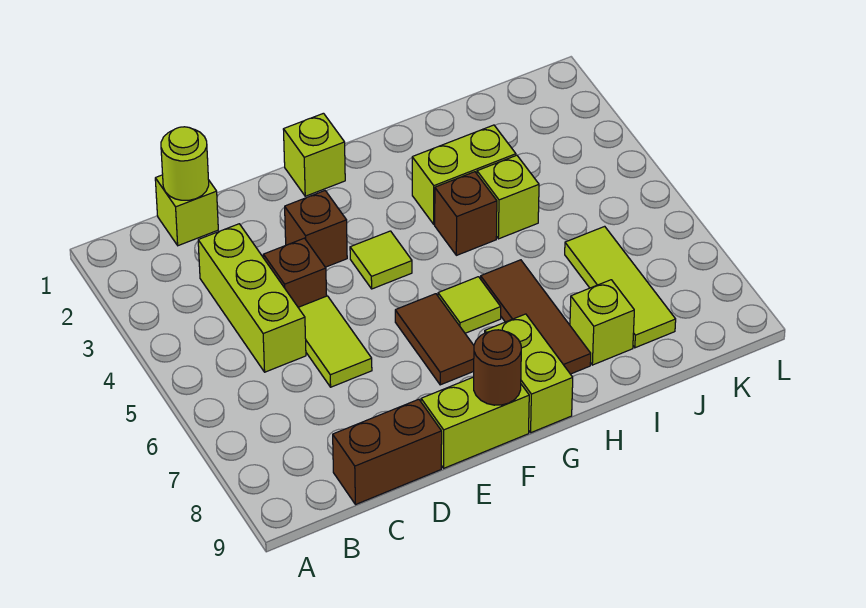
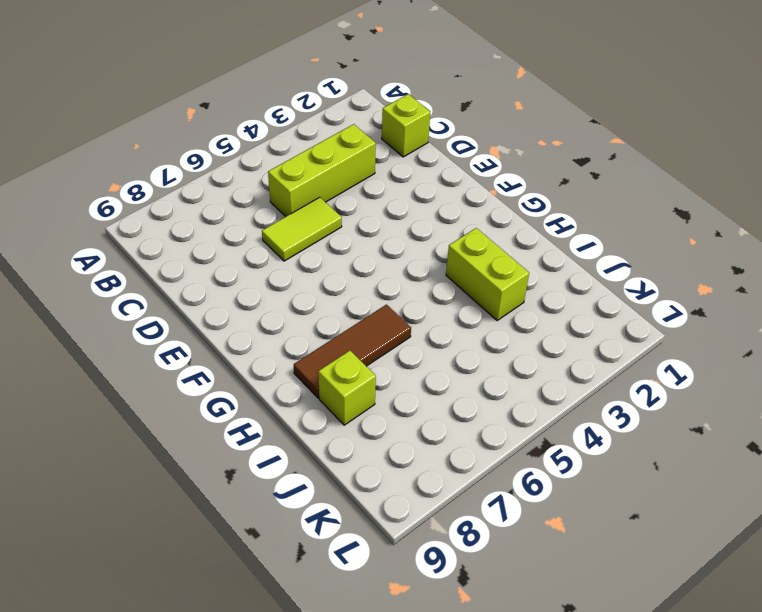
none -> brown brick C9:D9 level 1
none -> brown brick D4 level 1
none -> brown brick E3 level 1

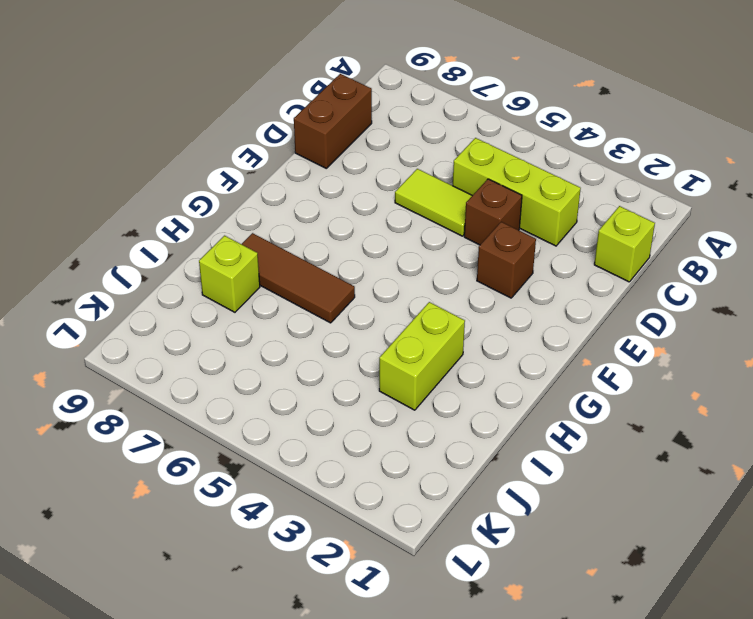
none -> lime brick E9:F9 level 1
none -> lime brick F1 level 1
none -> lime tile F4 level 1

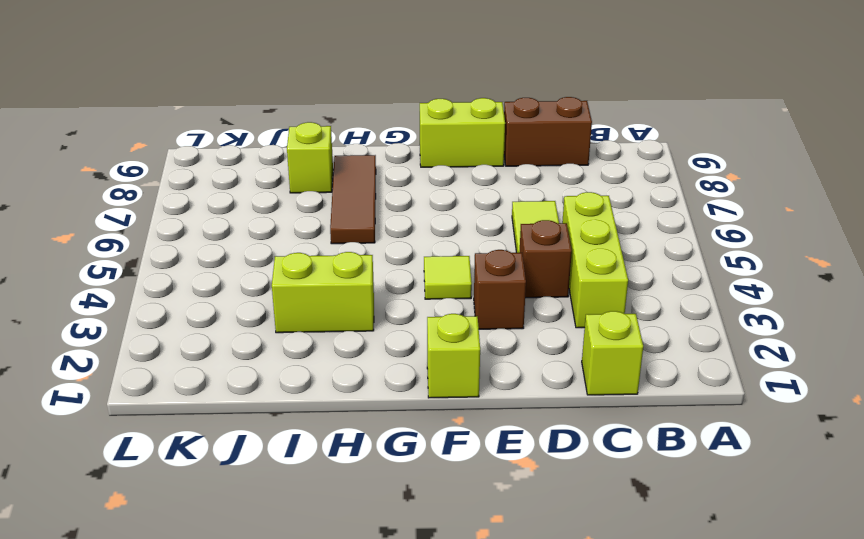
none -> brown tile F6:F7 level 1
none -> lime tile G6 level 1
none -> lime brick G8:G9 level 1

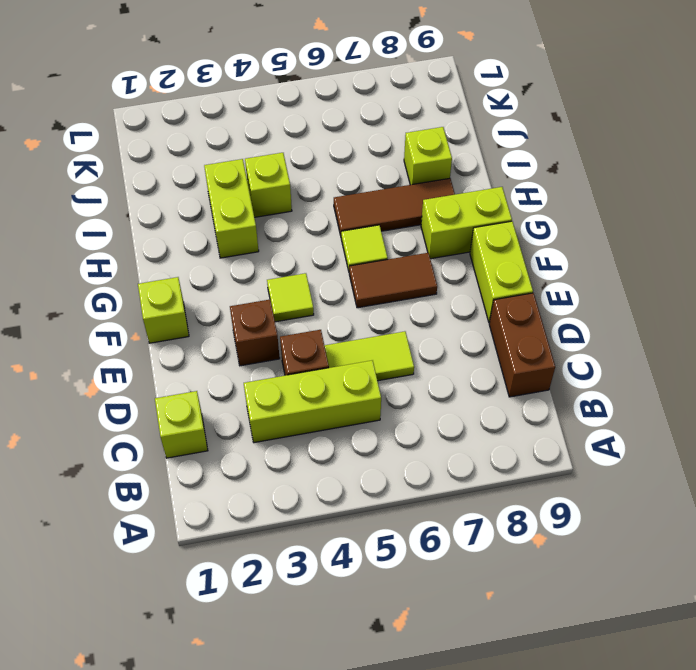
none -> brown brick H4 level 1
none -> lime tile J6:J8 level 1
none -> lime round brick C1 level 2

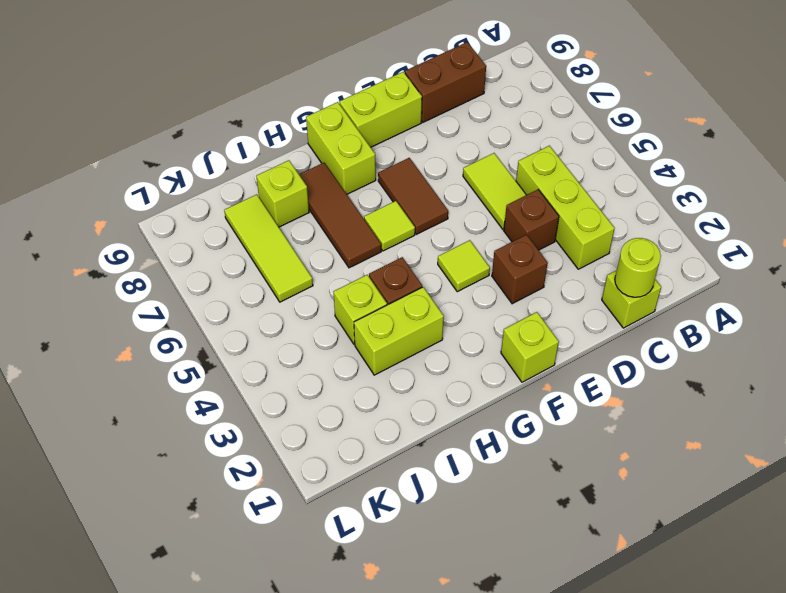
none -> brown round brick F9 level 2

